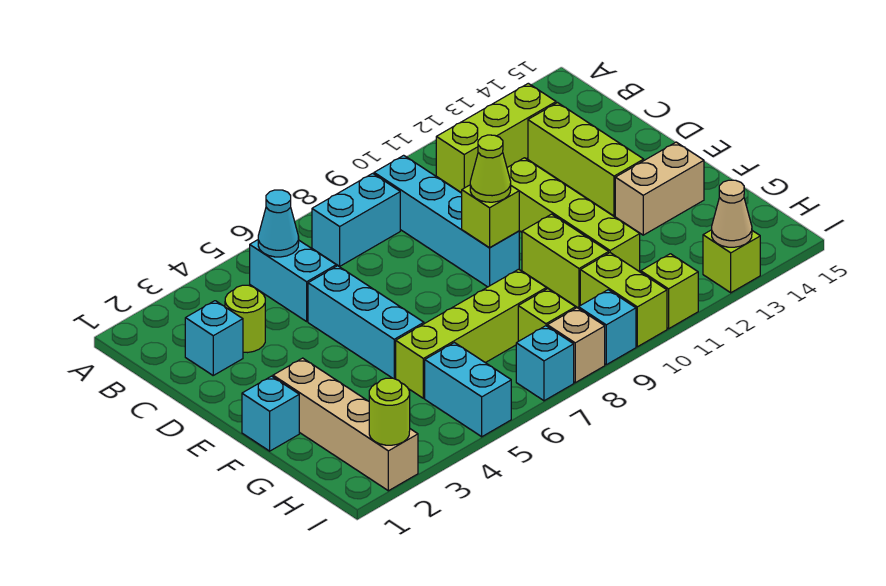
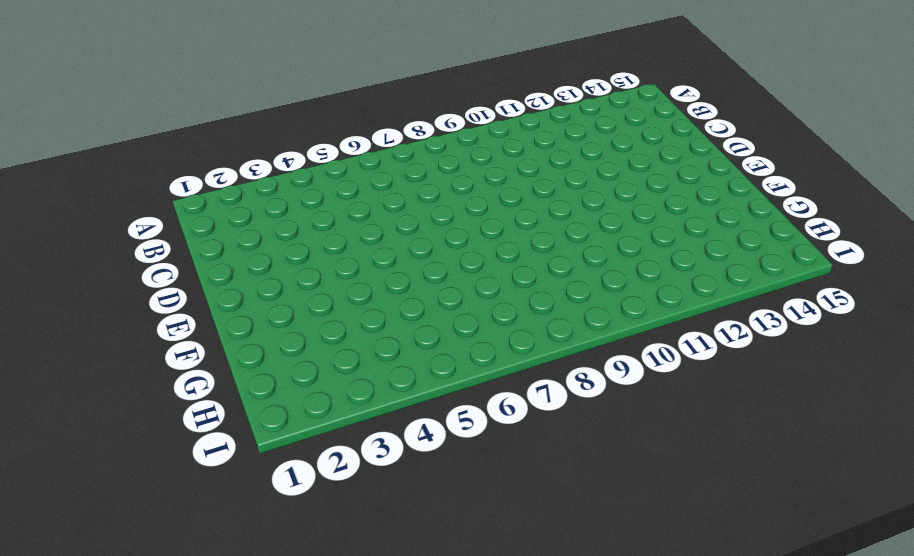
none -> cyan brick B5:C5 level 1
none -> cyan brick B7:B8 level 1
none -> cyan brick B9:E9 level 1

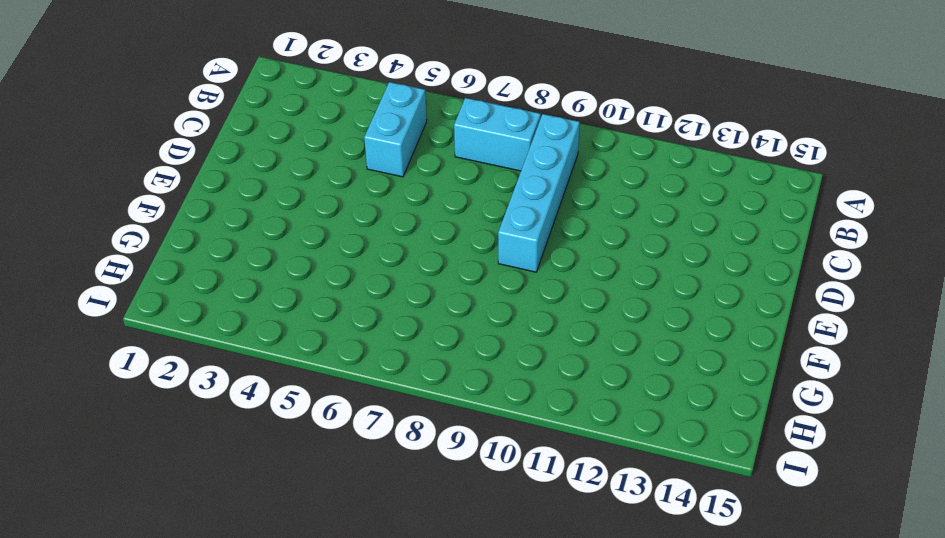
none -> lime brick B11:B13 level 1
none -> cyan brick C2 level 1
none -> lime round brick C3 level 1

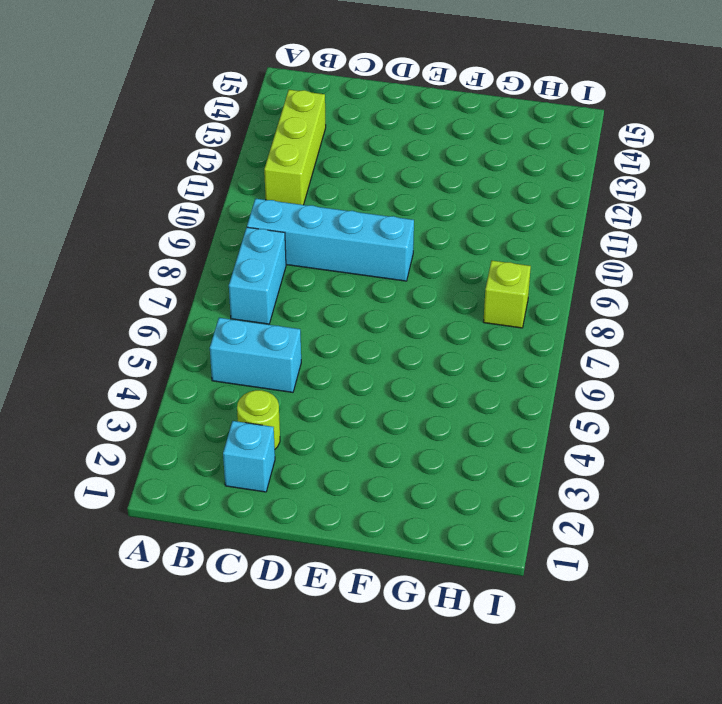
none -> lime brick C13:E13 level 1
none -> cyan brick D5:F5 level 1
none -> lime brick D11:G11 level 1

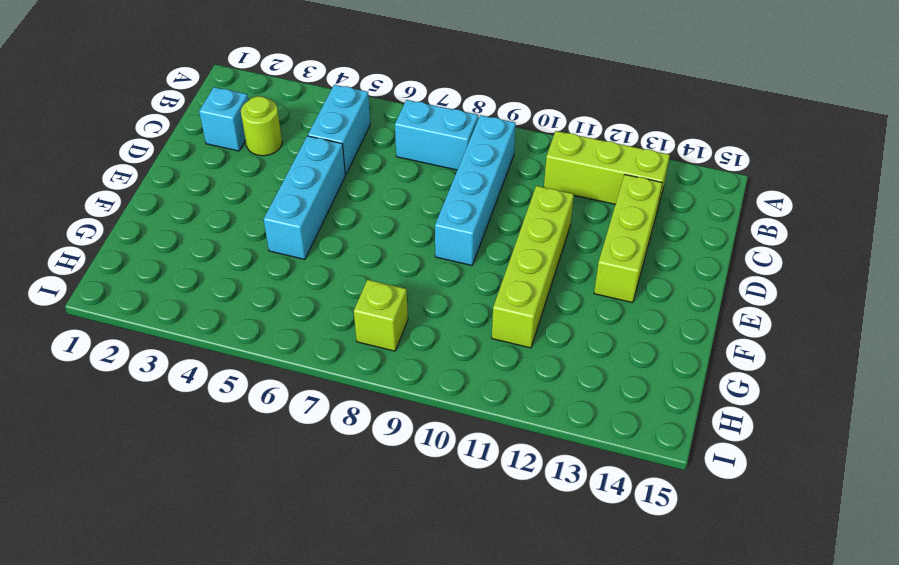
none -> cyan brick F1 level 1
none -> tan brick F2:I2 level 1
none -> lime brick F10:G10 level 1

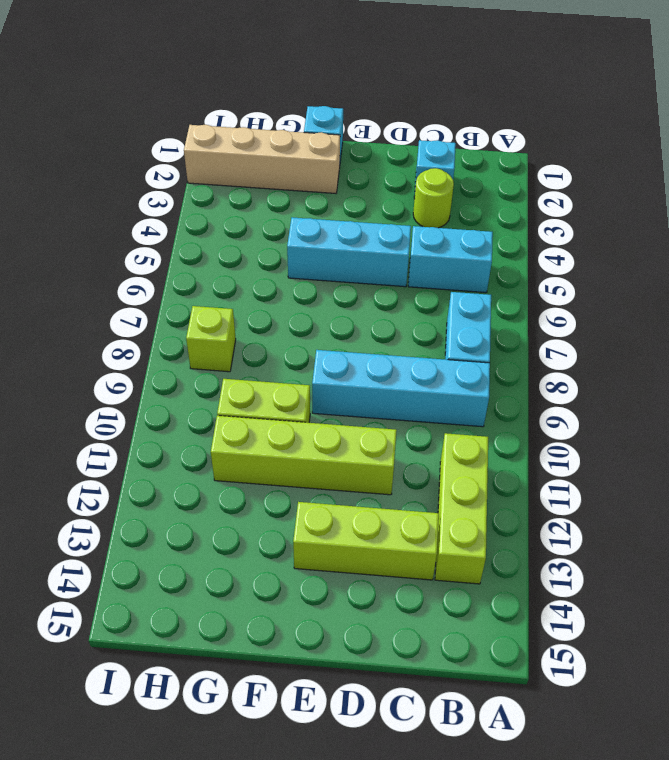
none -> tan brick F13:F14 level 1
none -> lime brick G5:G8 level 1
none -> cyan brick H5:I5 level 1

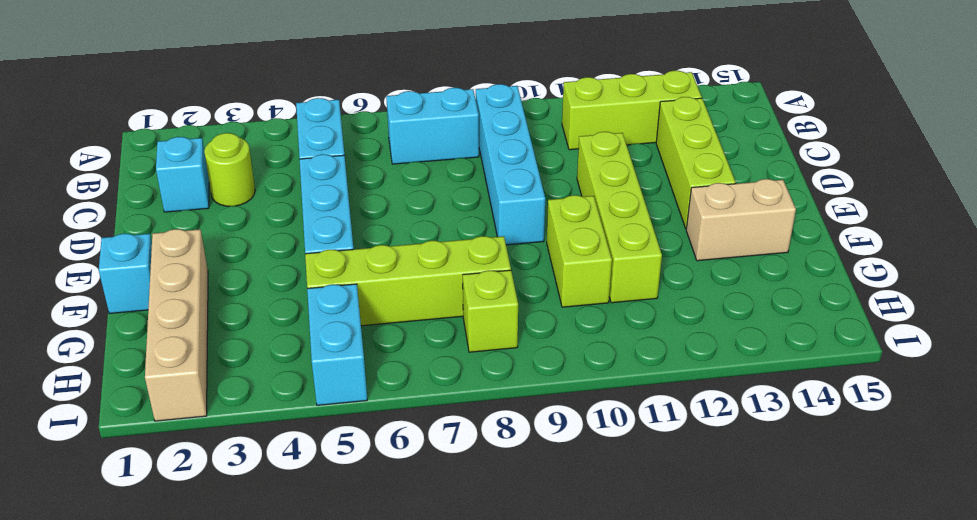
none -> lime brick H10:I10 level 1
none -> cyan brick I7 level 1
none -> tan brick I8 level 1

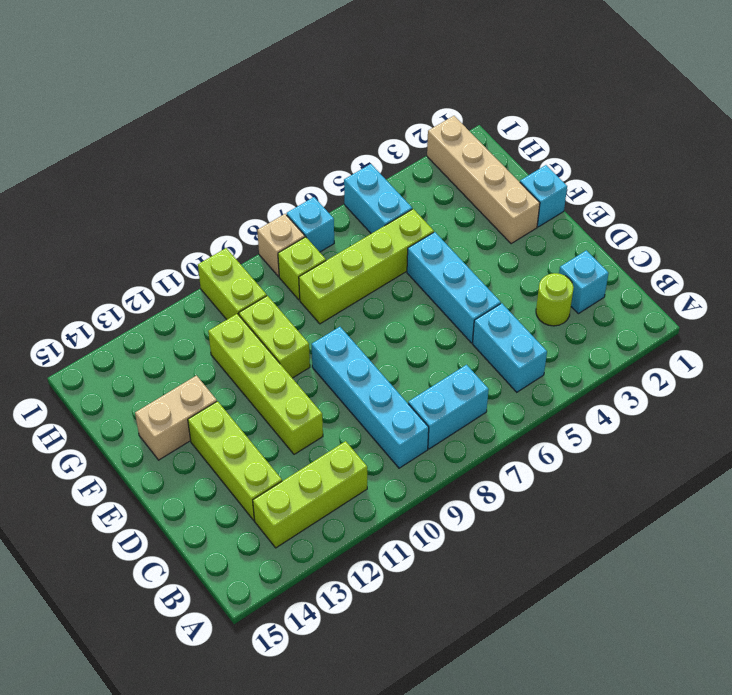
none -> cyan brick I9 level 1
none -> lime brick I11 level 1
none -> lime brick I13 level 1

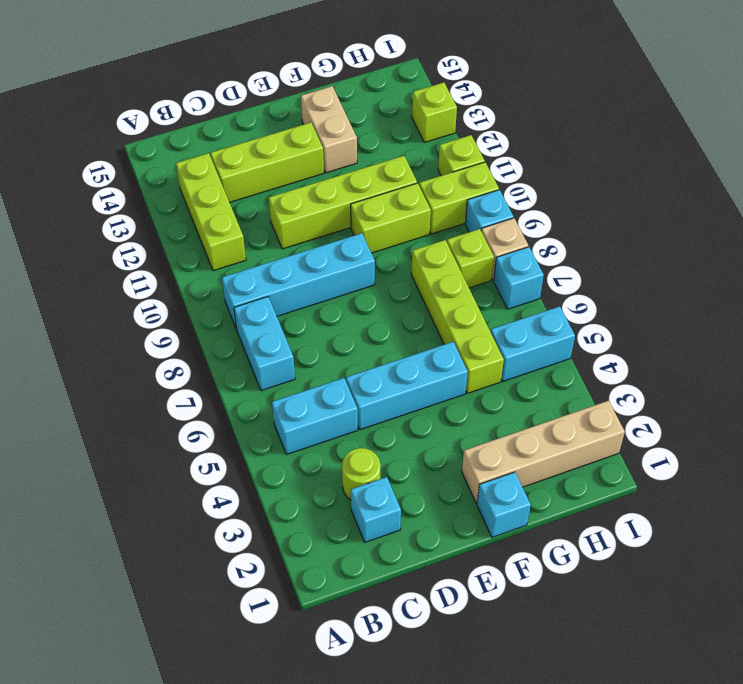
none -> cyan cone B5 level 2
none -> lime brick E9 level 2
none -> lime round brick I2 level 2

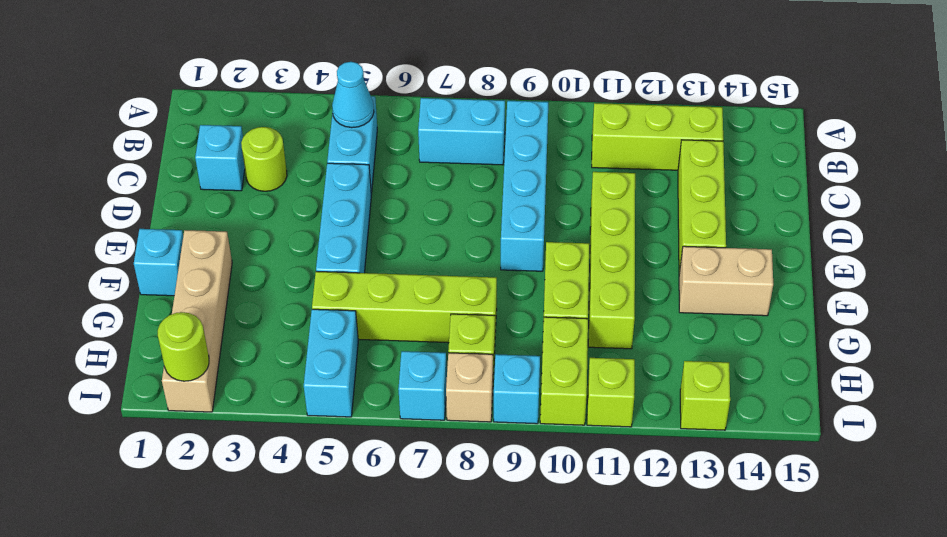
none -> lime brick E9 level 2
none -> tan cone I13 level 2
none -> lime cone E9 level 3

